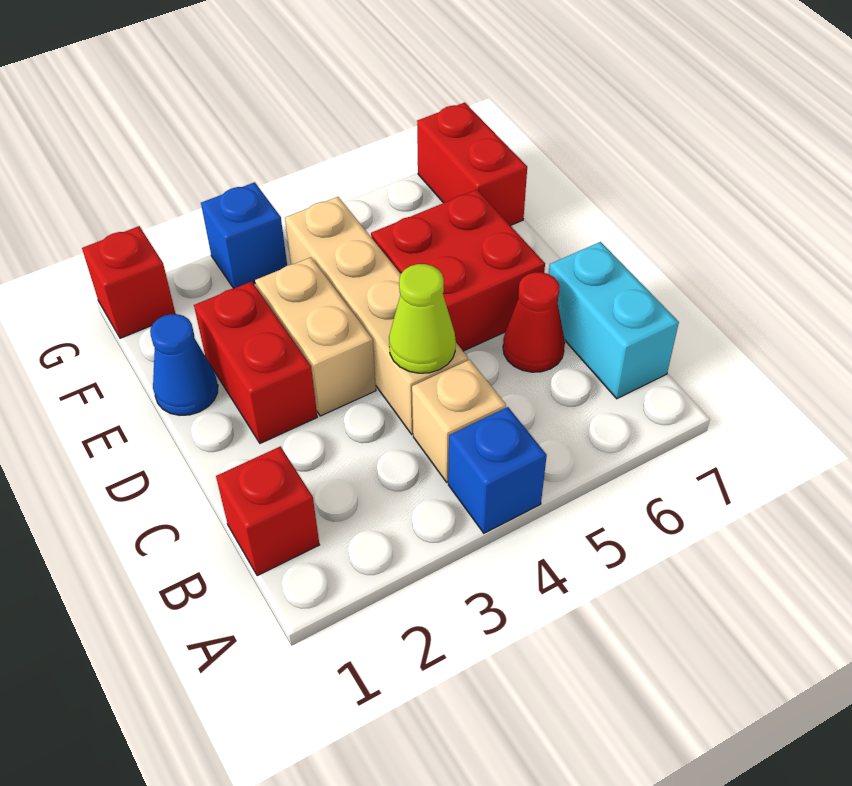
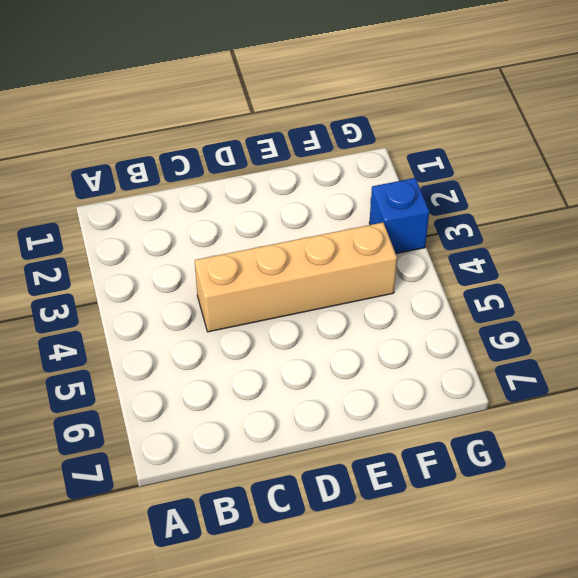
none -> blue brick A4 level 1
none -> red brick B1 level 1
none -> tan brick B4 level 1

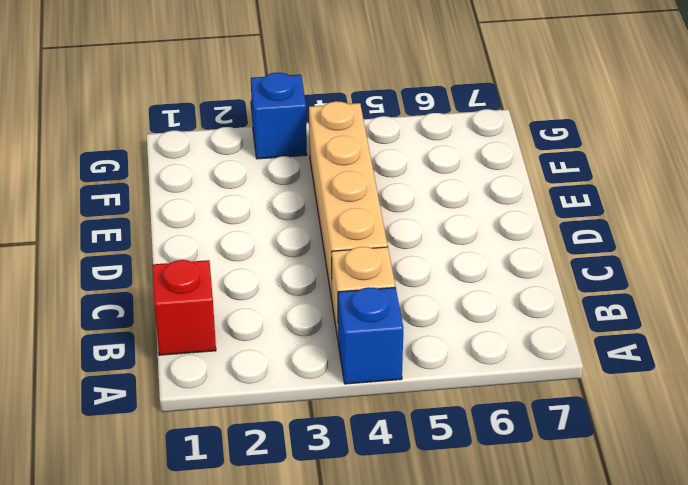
none -> cyan brick B7:C7 level 1
none -> red cone C6 level 1
none -> red brick D2:E2 level 1

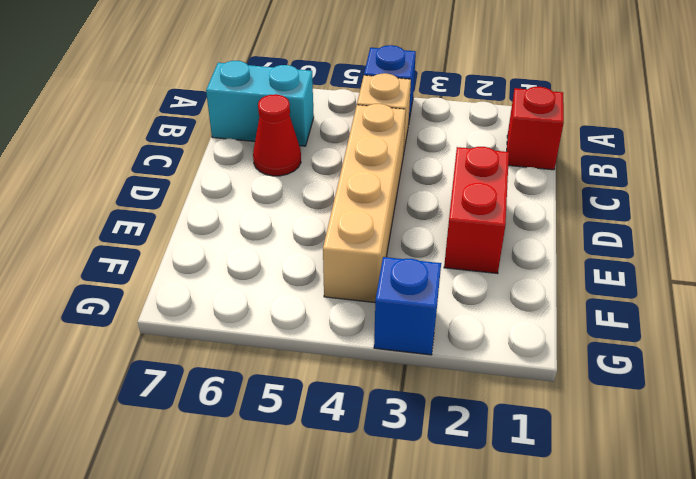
cyan brick B6:B7 level 1 -> cyan brick B7:C7 level 1
none -> tan brick D3:E3 level 1
none -> red brick D5:E6 level 1
none -> blue cone E1 level 1

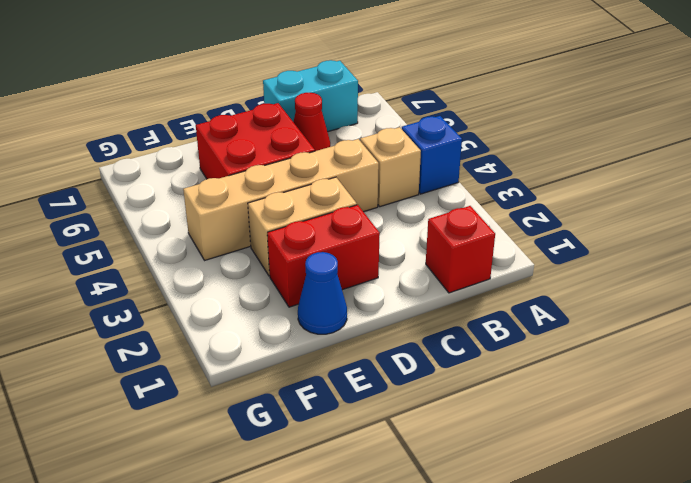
none -> red brick F7:G7 level 1
none -> red brick G1 level 1
none -> blue brick G3 level 1

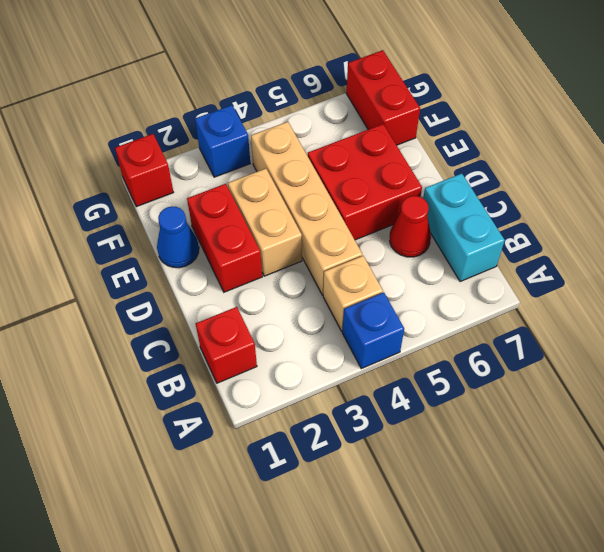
none -> lime cone C4 level 2

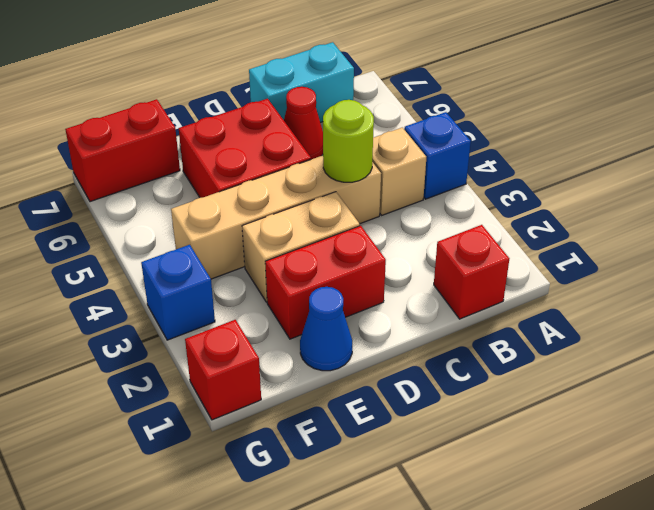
lime round brick C4 level 2 -> lime cone C4 level 2

